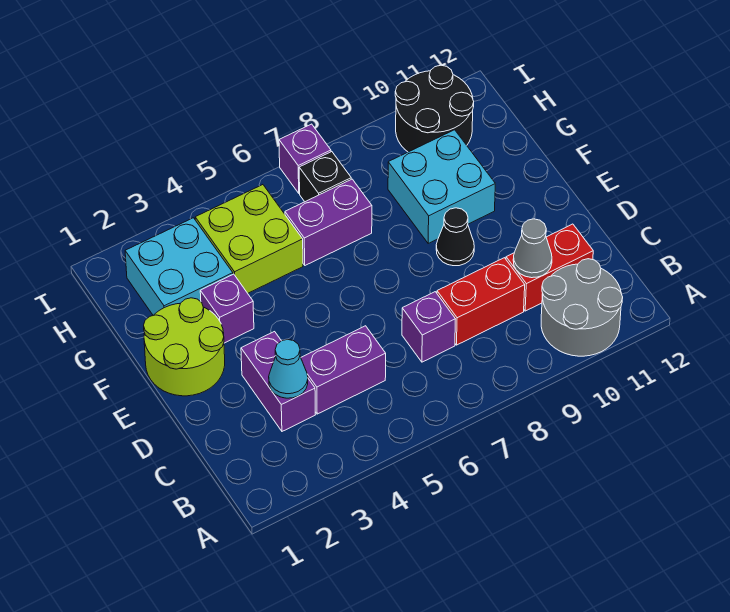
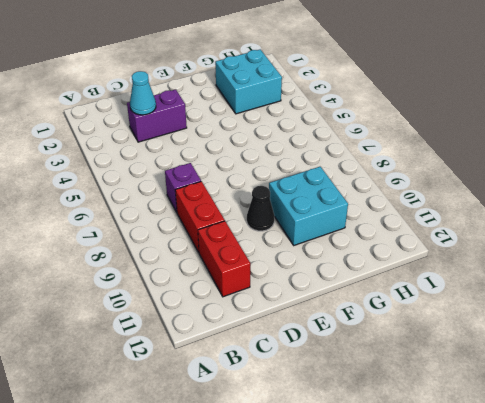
none -> grey round brick A10:B11 level 1
none -> purple brick C4:C5 level 1
none -> lime round brick E1:F2 level 1

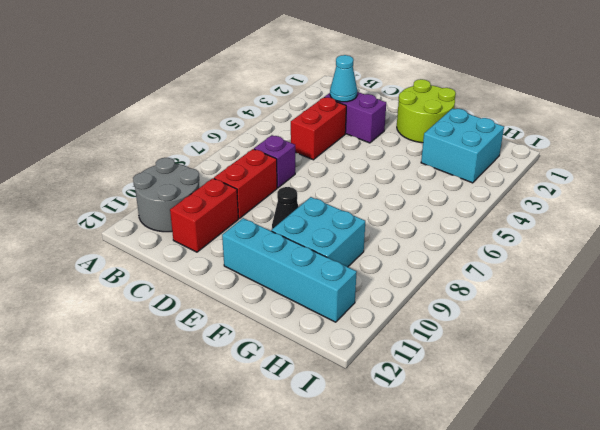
red brick C4:C5 level 1 -> purple brick C4:C5 level 1
cyan brick E11:H11 level 1 -> black round brick H10:I11 level 1
none -> purple brick F3 level 1
none -> lime brick G4:H5 level 1
none -> purple brick G6:G7 level 1

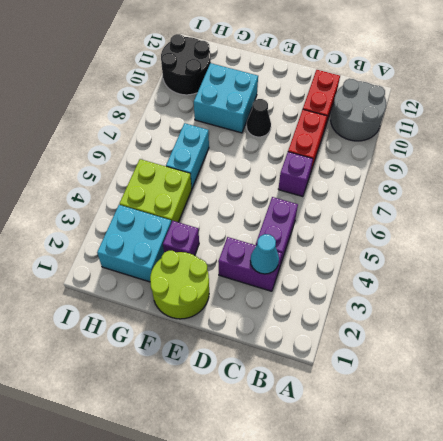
cyan brick G6:G7 level 1 -> purple brick G6:G7 level 1
none -> black brick H7 level 1
none -> purple brick I7 level 1
none -> grey cone C10 level 2

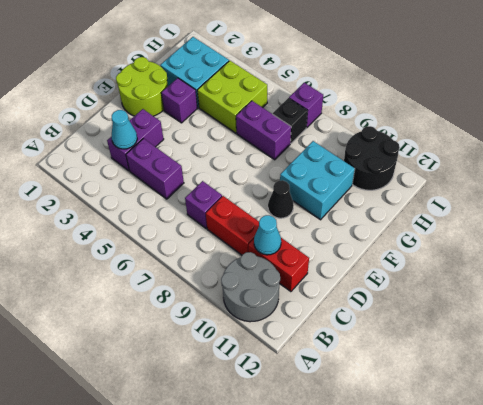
cyan cone C10 level 2 -> grey cone C10 level 2

